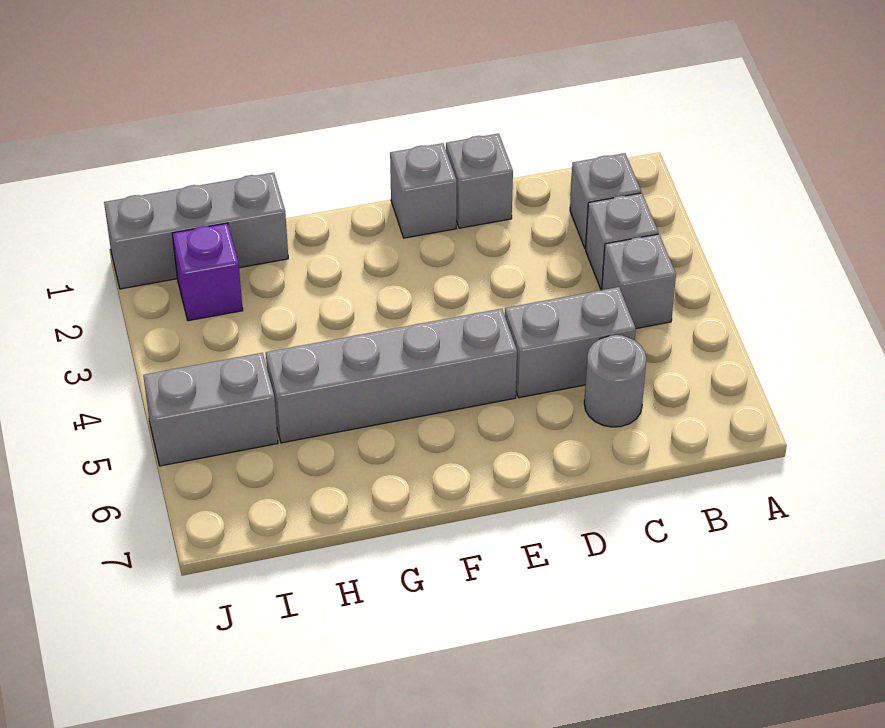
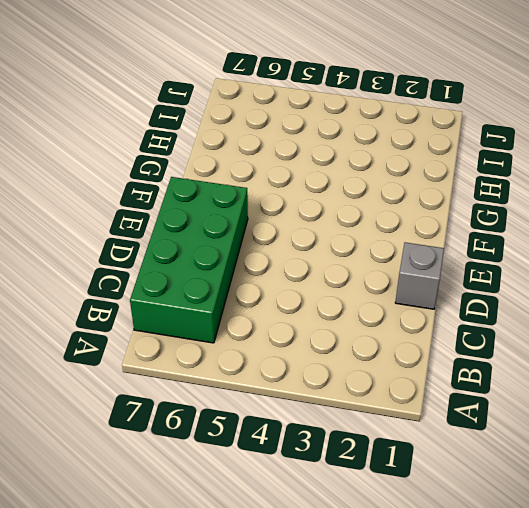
green brick B6:E7 level 1 -> grey round brick C6 level 1
none -> grey brick B2 level 1
none -> grey brick B3 level 1

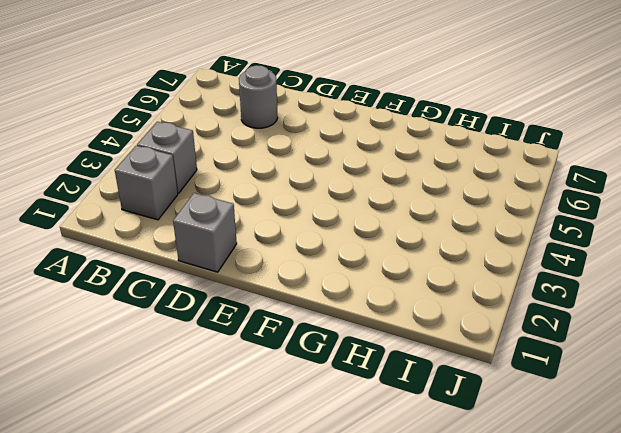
none -> grey brick B4 level 1
none -> grey brick C5:D5 level 1

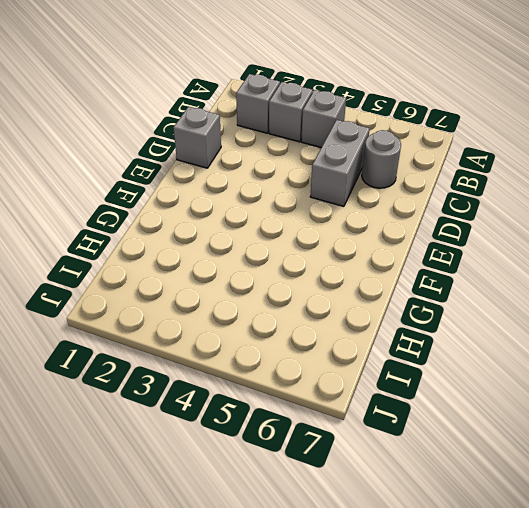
none -> grey brick E1 level 1
none -> grey brick E5:H5 level 1

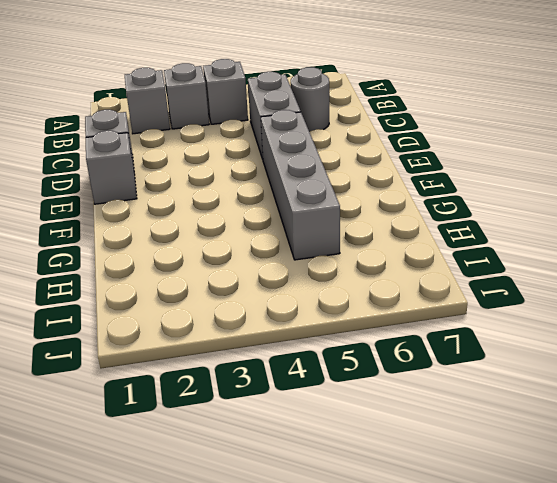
none -> grey brick H1:J1 level 1
none -> purple brick I2 level 1

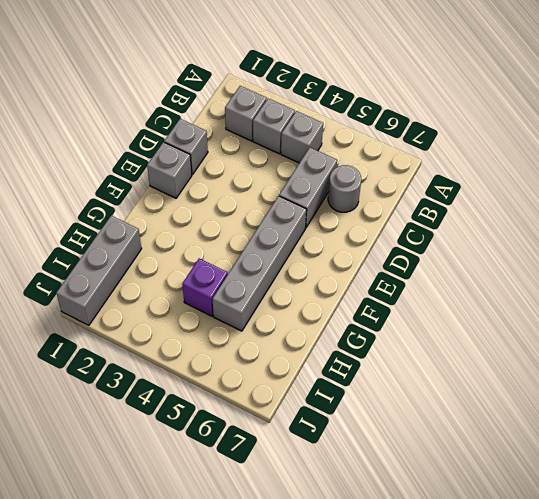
purple brick H4 level 1 -> purple brick I2 level 1
none -> grey brick I5:J5 level 1

